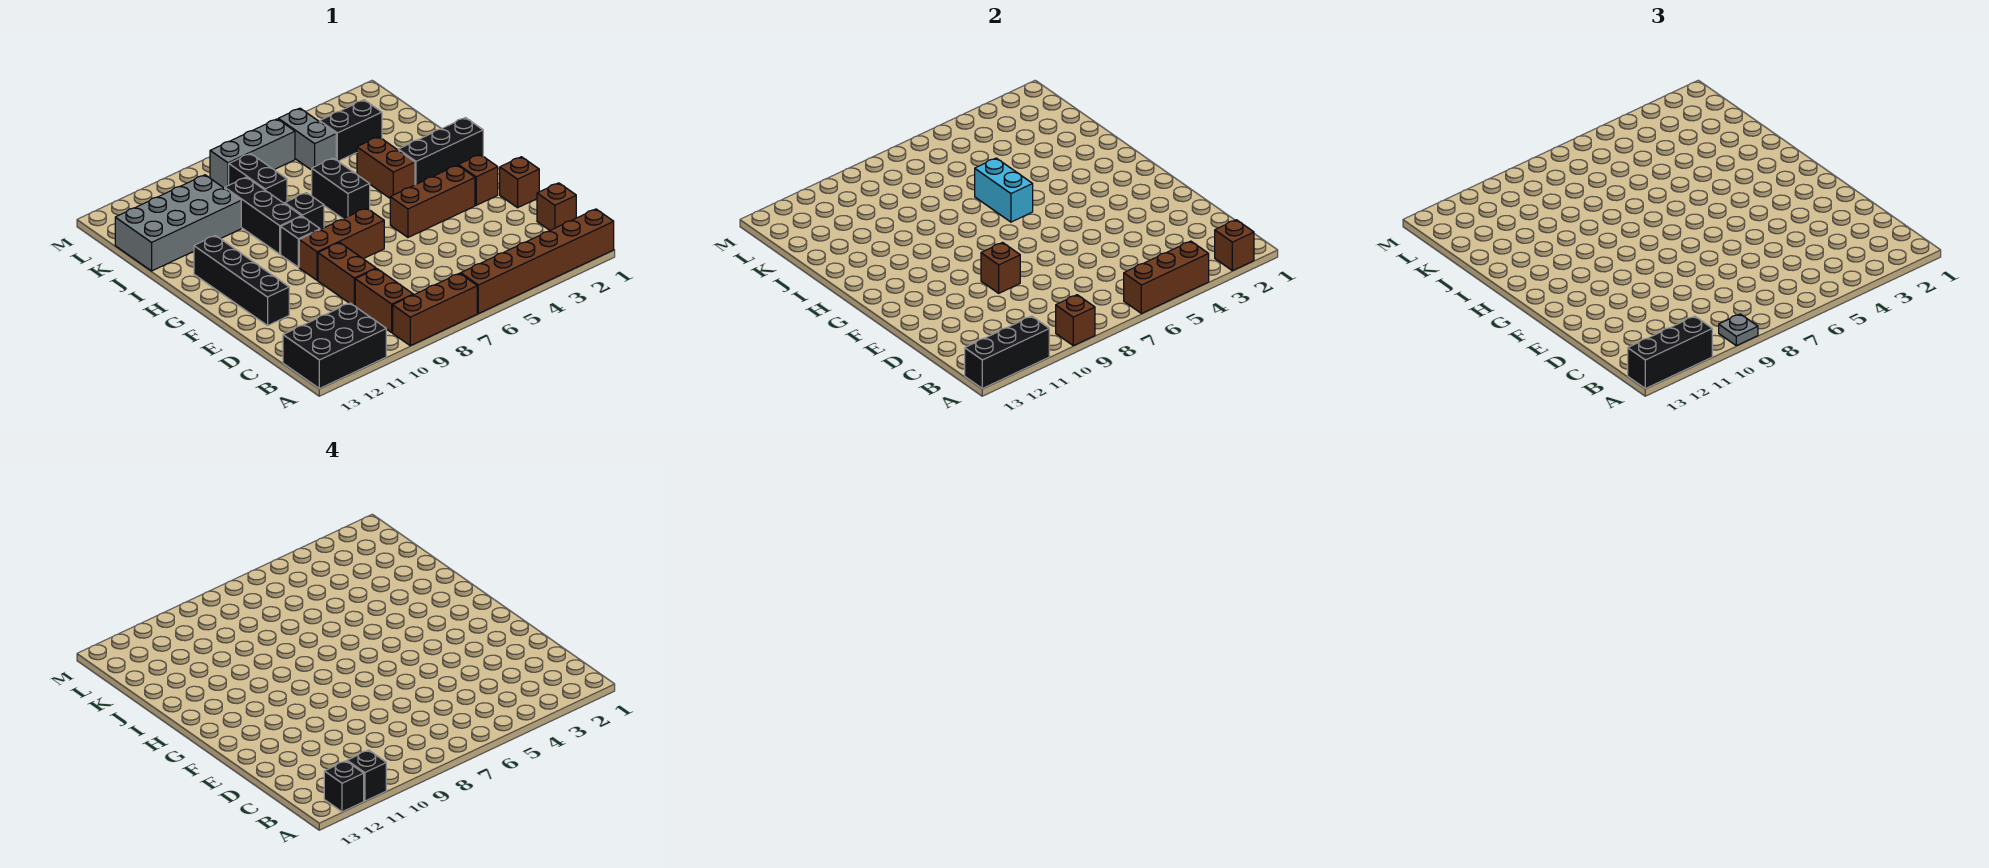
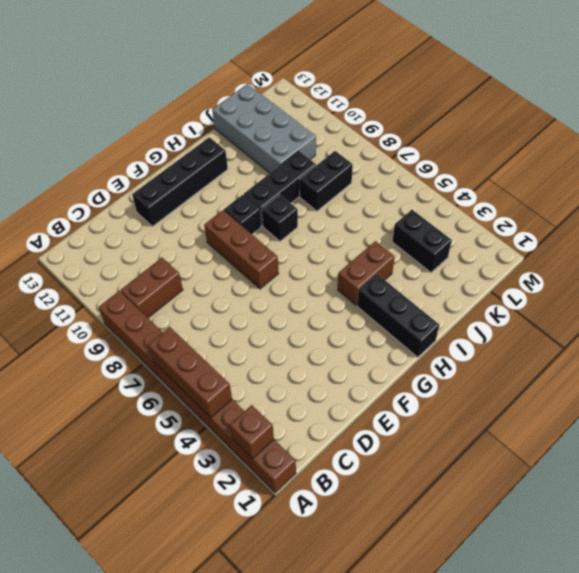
none -> black brick A11:B13 level 1
none -> brown brick C1 level 1
none -> brown brick D9:E9 level 1
none -> brown brick E1 level 1

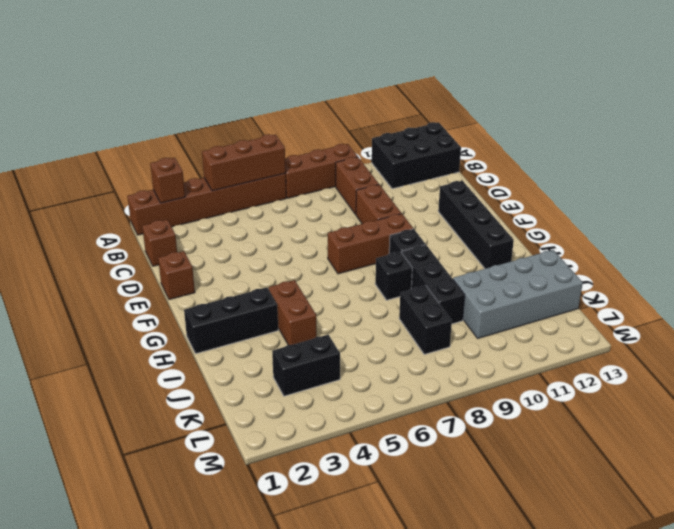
none -> brown brick F2 level 1
none -> brown brick F3:F5 level 1
none -> black brick H6:I6 level 1
none -> grey brick K5:L5 level 1

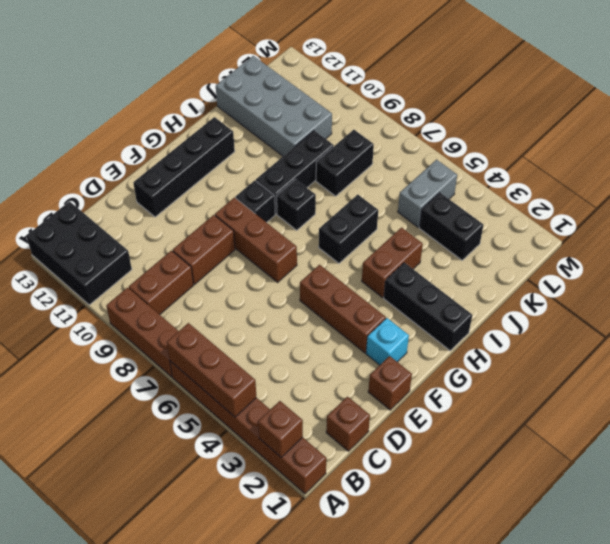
cyan brick F2 level 1 -> brown brick F2 level 1
none -> grey brick L6:L8 level 1
none -> brown brick A9 level 2
none -> black brick A11:A13 level 2
none -> brown brick E9 level 2

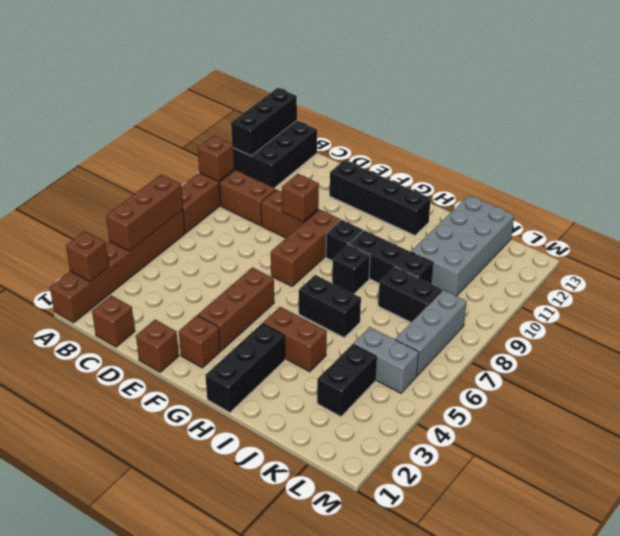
none -> cyan brick H6:I6 level 2
none -> grey plate A9 level 3
none -> black brick A11:A13 level 3
none -> black brick A11 level 4

